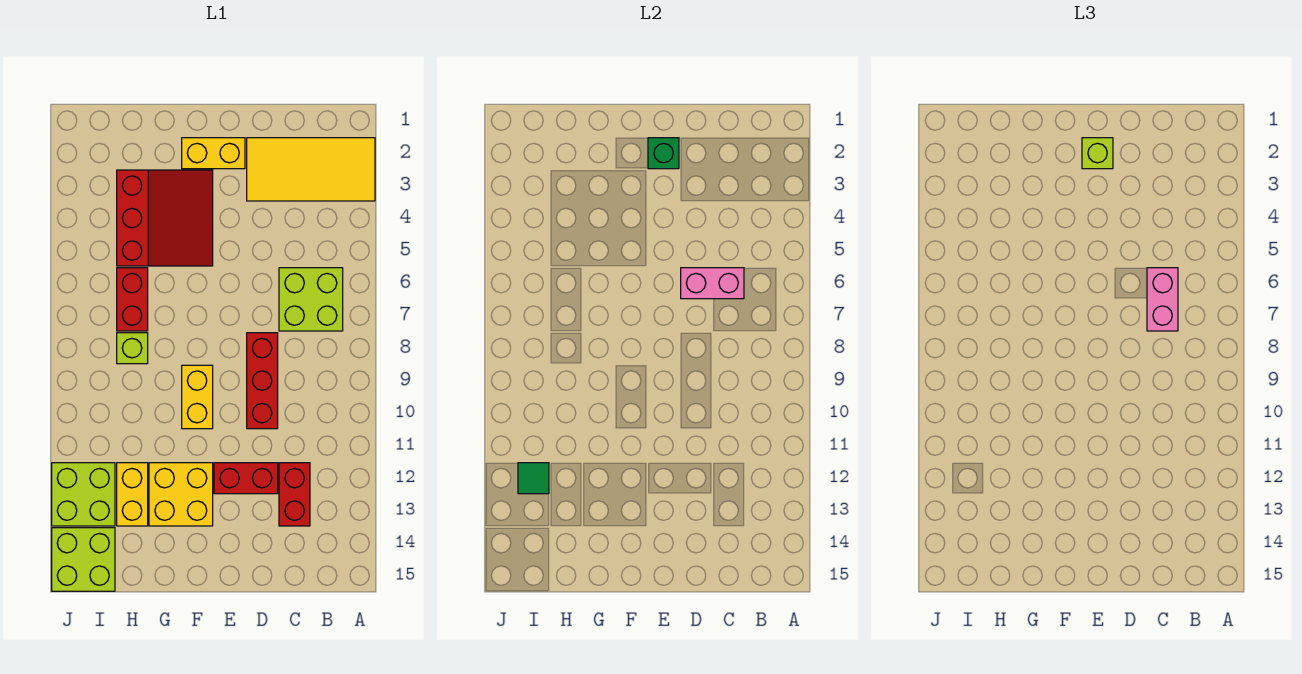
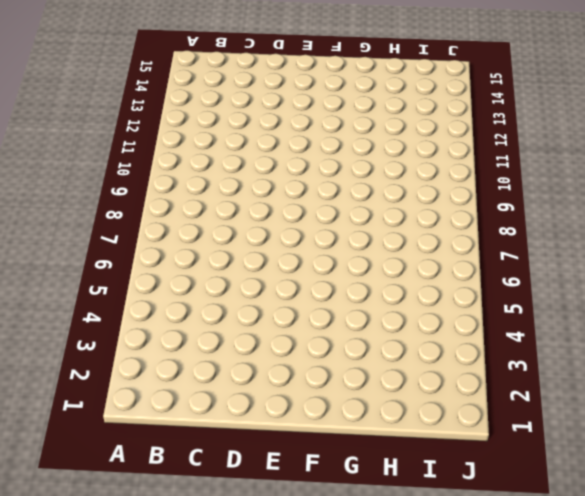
none -> yellow tile A2:D3 level 1
none -> lime brick B6:C7 level 1
none -> red brick C12:C13 level 1

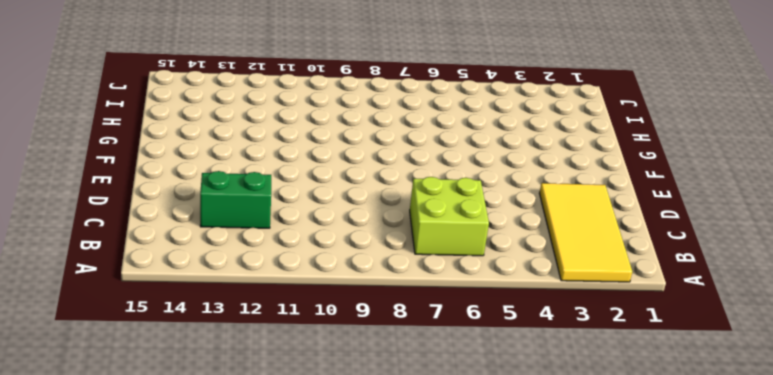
green brick C12:C13 level 1 -> red brick C12:C13 level 1
none -> red brick D8:D10 level 1
none -> red brick D12:E12 level 1
none -> yellow brick E2:F2 level 1

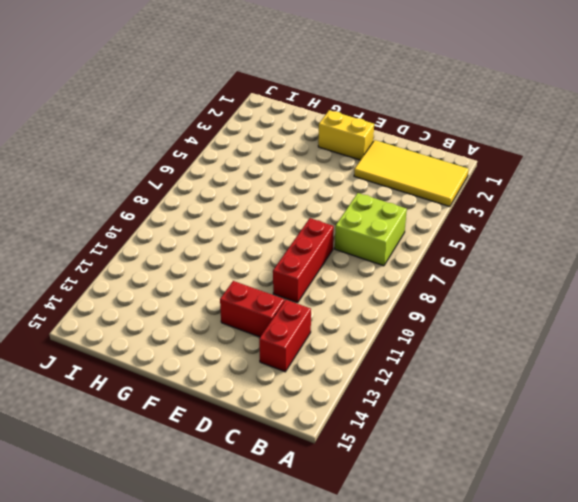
none -> red slope F3:H5 level 1 top H
none -> yellow brick F9:F10 level 1
none -> yellow brick F12:G13 level 1

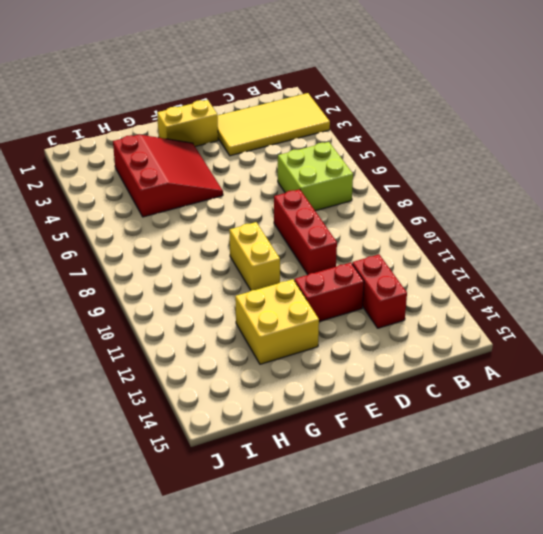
none -> red brick H6:H7 level 1
none -> lime brick H8 level 1
none -> yellow brick H12:H13 level 1

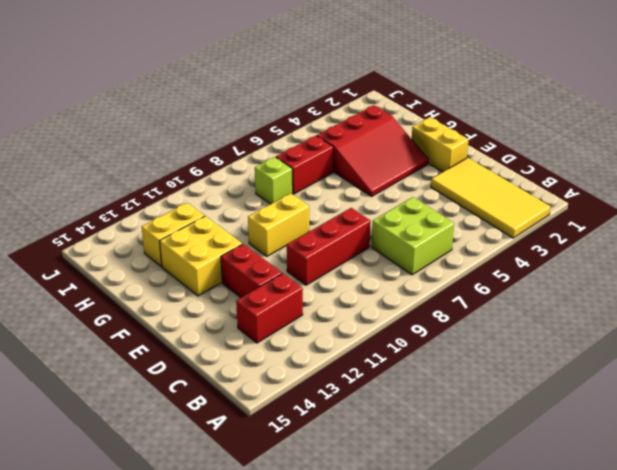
none -> lime brick I12:J13 level 1
none -> lime brick I14:J15 level 1
none -> pink brick C6:D6 level 2

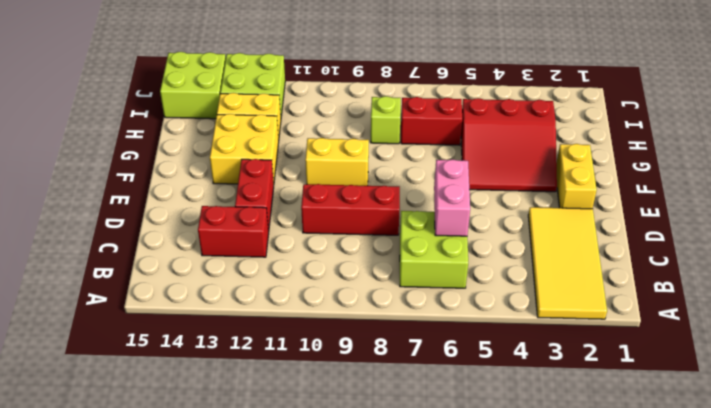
none -> green brick E2 level 2
none -> green tile I12 level 2
none -> pink brick C6:C7 level 3

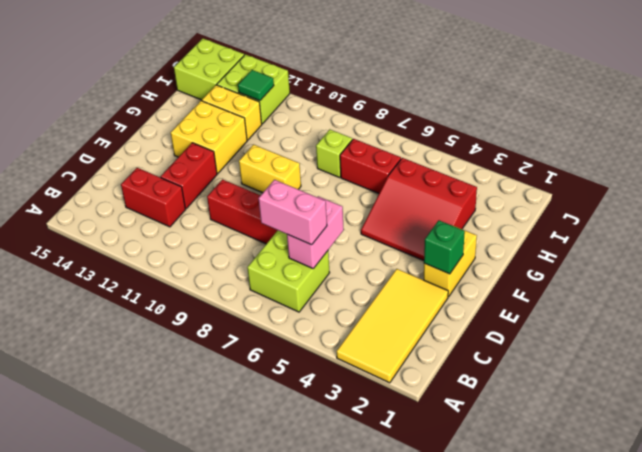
none -> lime brick E2 level 3

